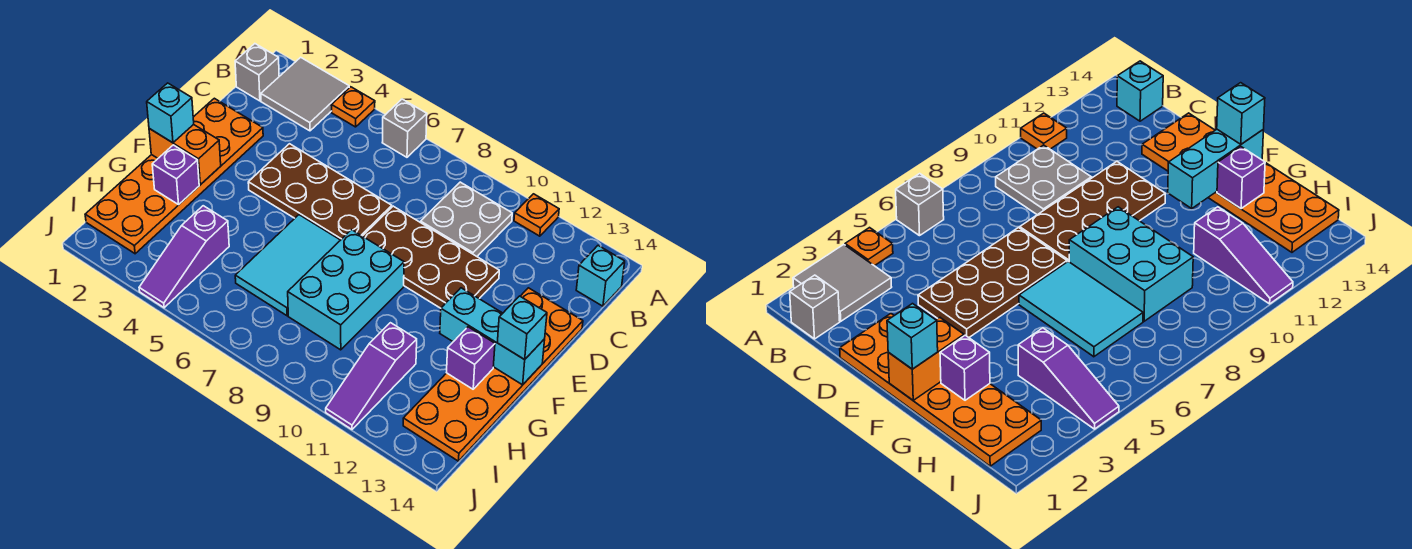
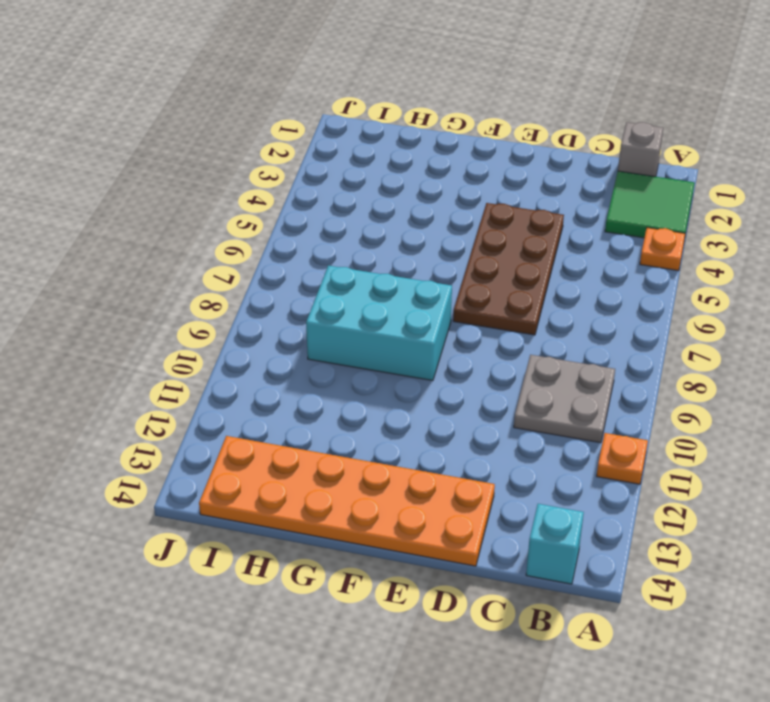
green tile A2:B3 level 1 -> grey tile A2:B3 level 1
none -> grey brick A6 level 1
none -> orange plate D1:I2 level 1
none -> brown plate D8:E11 level 1

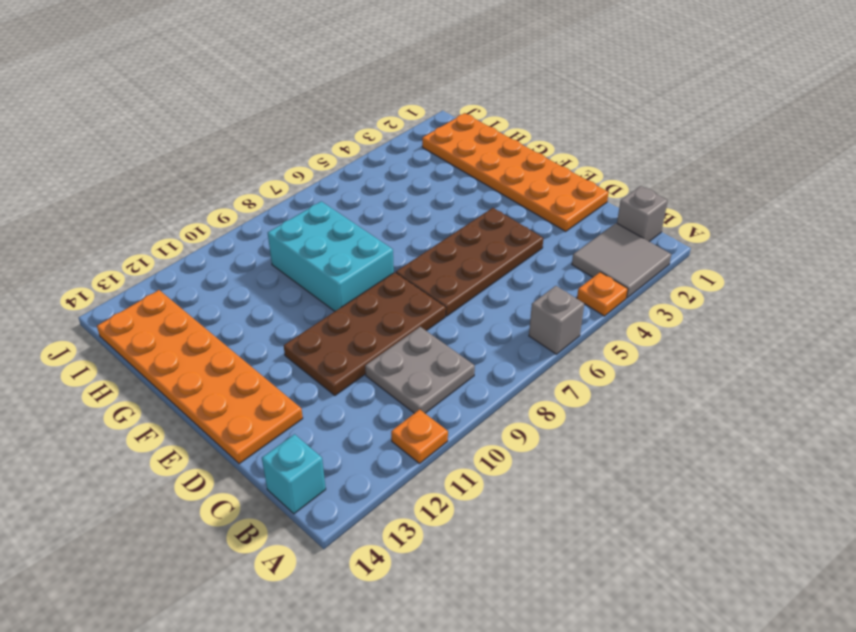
none -> cyan tile F6:H7 level 1
none -> purple slope H4:J4 level 1 top H
none -> purple slope H11:J11 level 1 top H

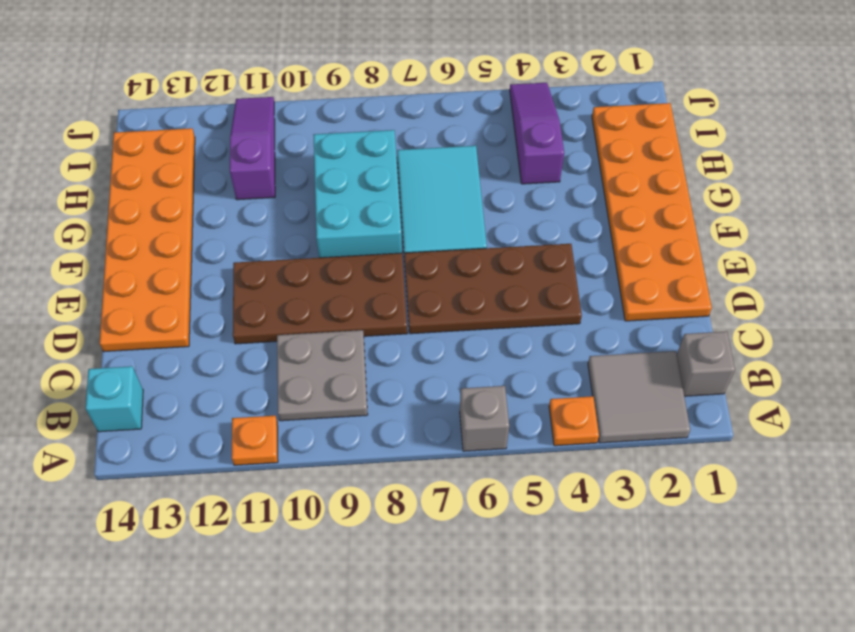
none -> orange brick F1:F2 level 2
none -> cyan brick F12:F14 level 2
none -> purple brick G2 level 2

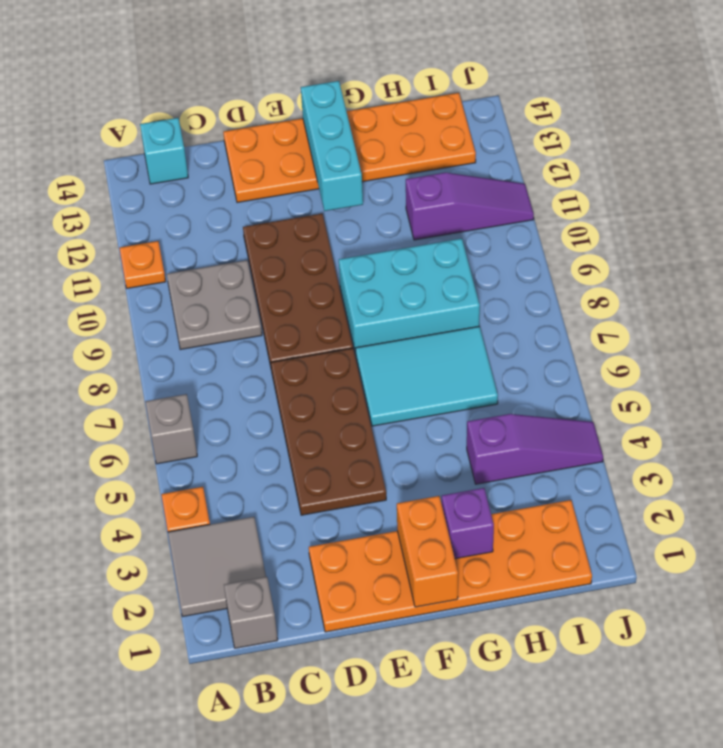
none -> purple brick G13 level 2
none -> cyan brick F1 level 3
none -> cyan brick F14 level 3

